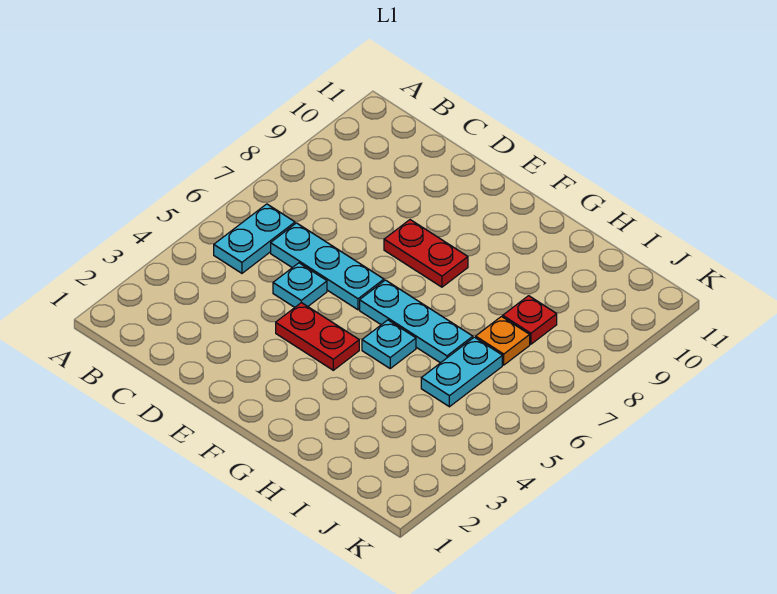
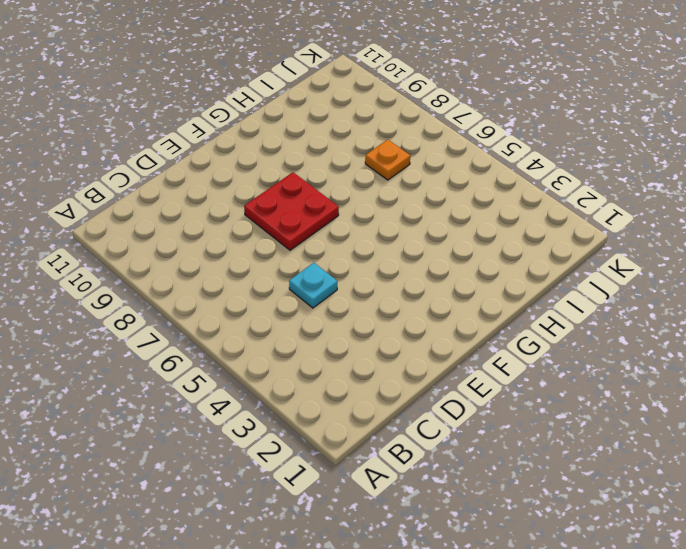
red plate E7:F8 level 1 -> red plate E8:F8 level 1
none -> cyan plate B5:B6 level 1
none -> cyan plate C6:E6 level 1

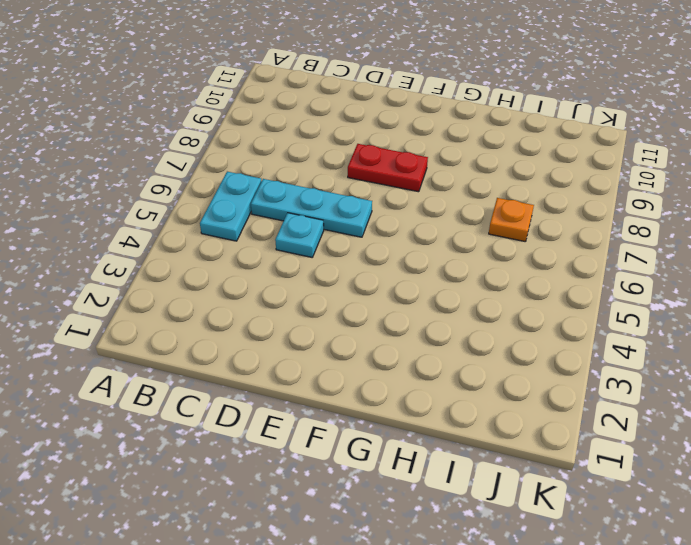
none -> red plate E4:F4 level 1
none -> cyan plate F6:H6 level 1

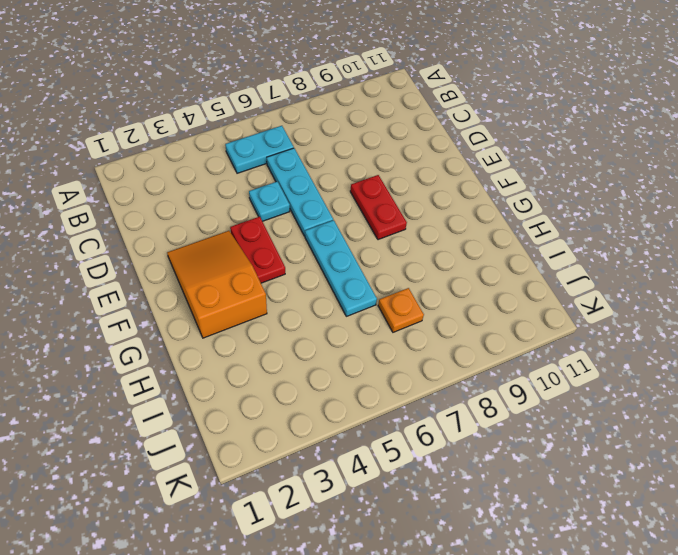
orange slope E2:G3 level 1 top G -> none
none -> cyan plate G5 level 1
none -> cyan plate I5:I6 level 1

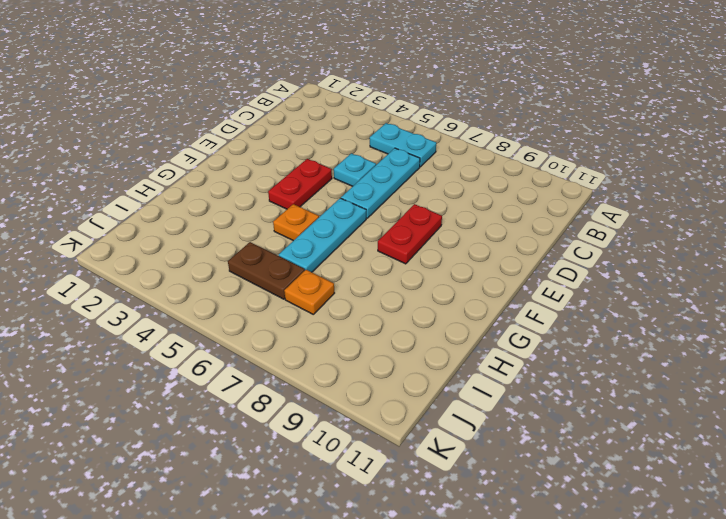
orange plate G5 level 1 -> cyan plate G5 level 1
brown plate I5:I6 level 1 -> cyan plate I5:I6 level 1
none -> red plate I8 level 1

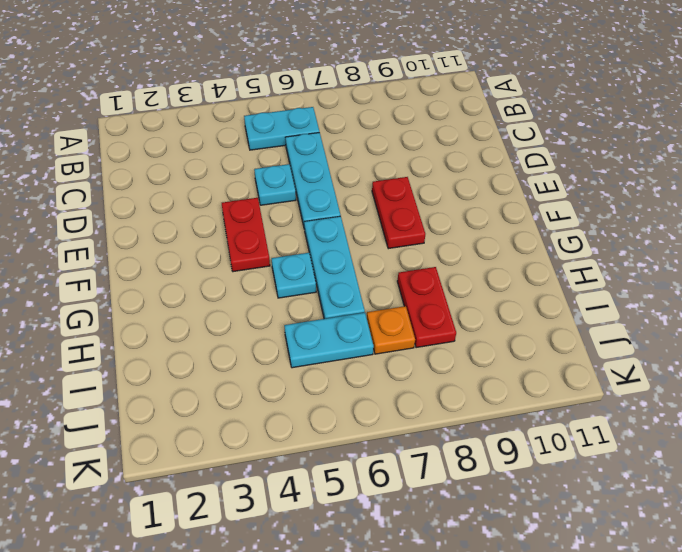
red plate H8:I8 level 1 -> red plate I8 level 1

